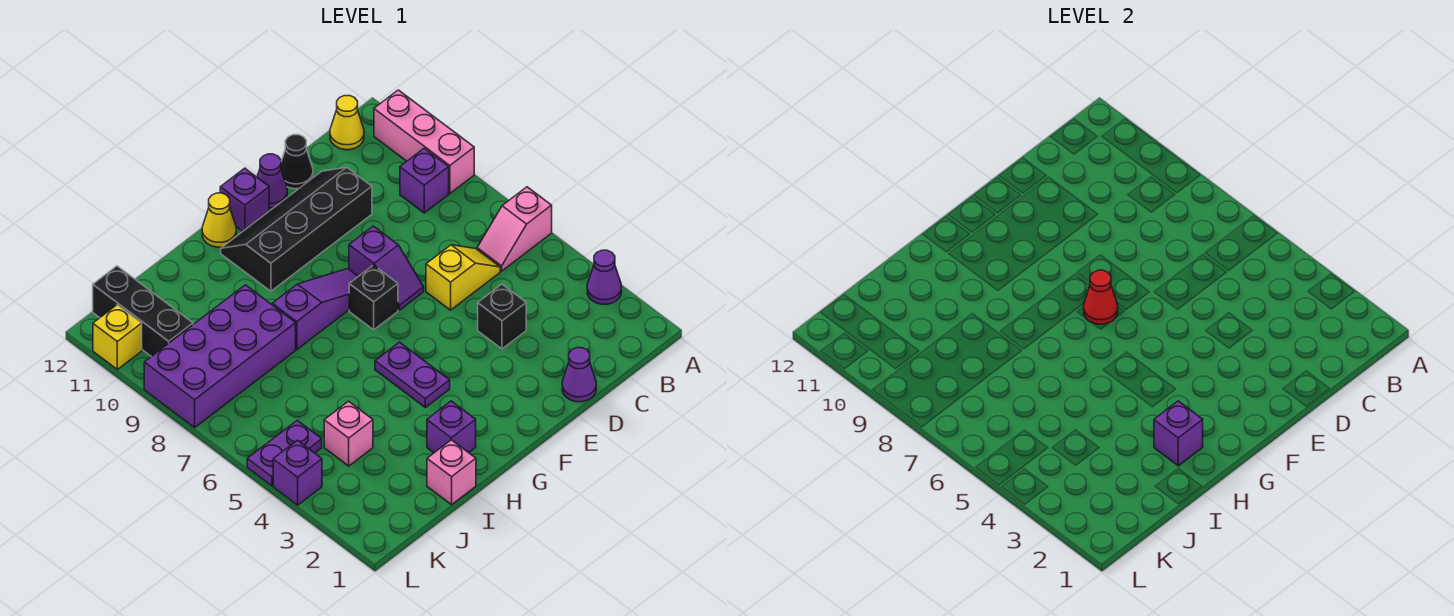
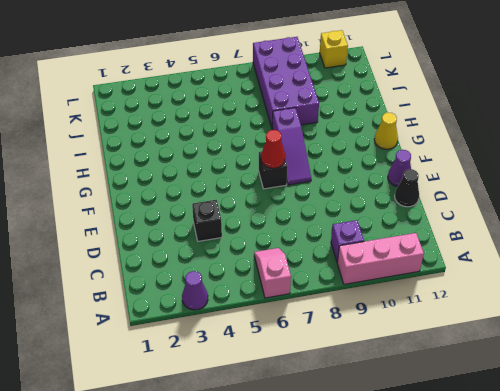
none -> yellow cone B12 level 1
none -> yellow slope C6:D6 level 1 top D
none -> purple cone D1 level 1

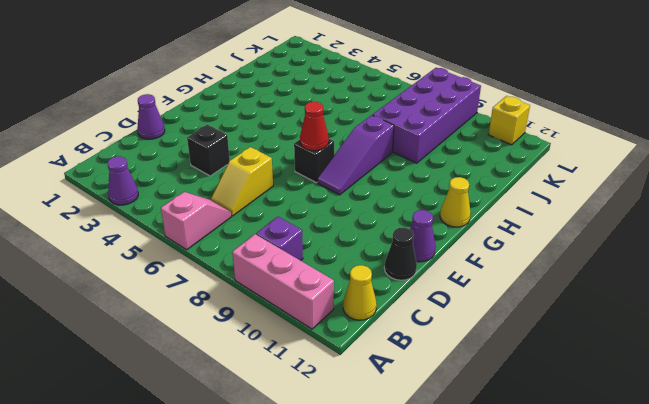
none -> black slope D10:G11 level 1 top 10
none -> purple slope E7:E8 level 1 top 8
none -> purple brick F12 level 1

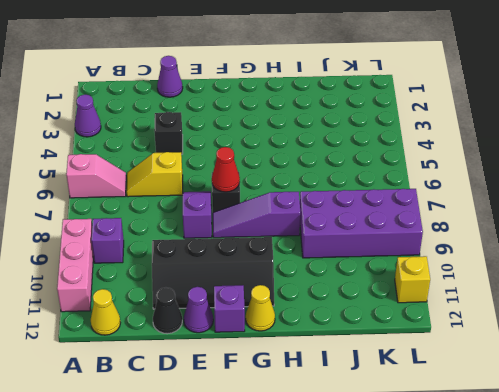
none -> purple plate G4:G5 level 1
none -> purple brick H2 level 1
none -> pink brick I1 level 1

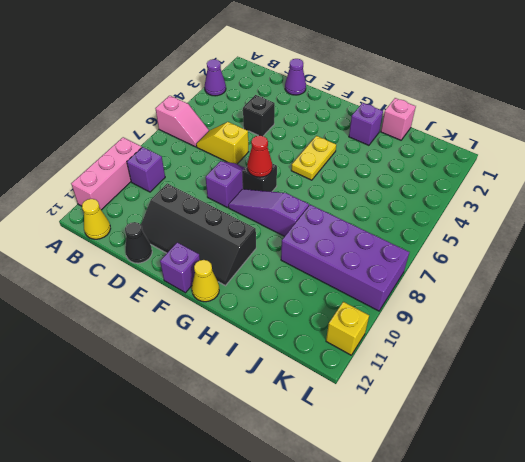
yellow plate G4:G5 level 1 -> purple plate G4:G5 level 1
none -> purple cone E12 level 1
none -> pink brick J4 level 1
none -> purple plate K5:L5 level 1

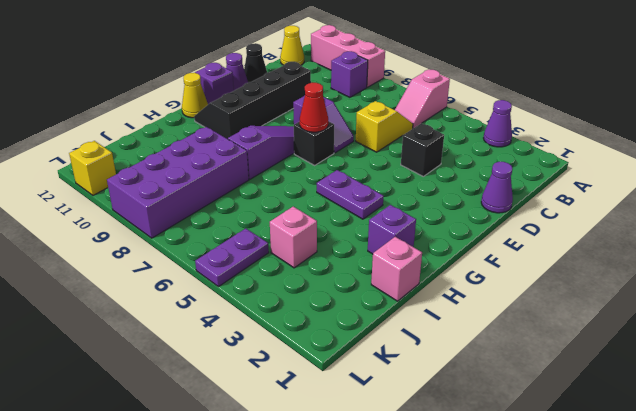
none -> black brick K10:K12 level 1
none -> purple brick L4 level 1
none -> purple brick H2 level 2

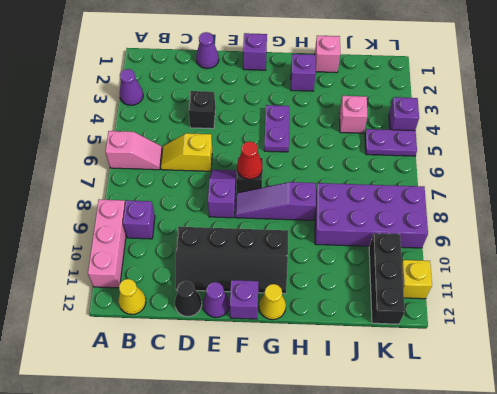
purple brick F1 level 1 -> purple brick H2 level 2

